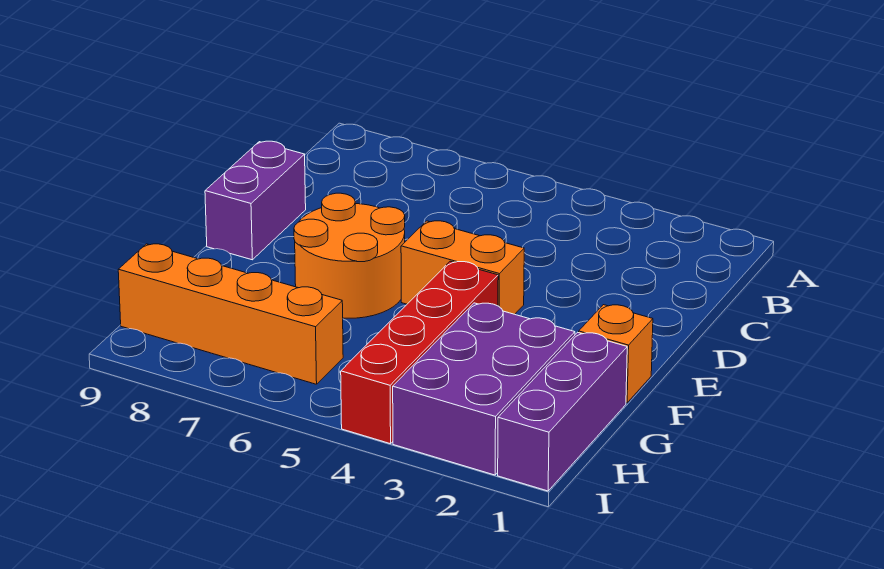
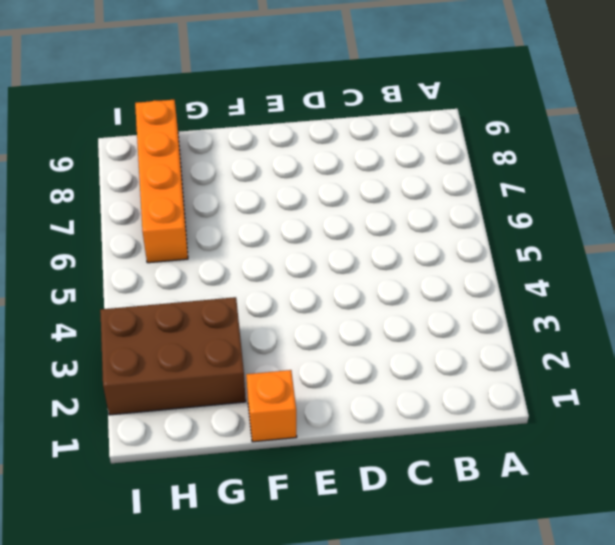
brown brick G2:I3 level 1 -> purple brick G2:I3 level 1
none -> purple brick D9:E9 level 1
none -> orange brick E4:E5 level 1

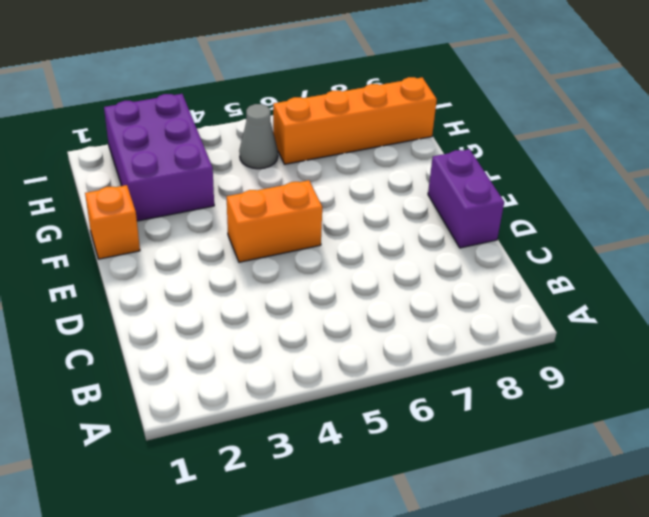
grey cone H5 level 1 -> none
none -> orange round brick E6:F7 level 1
none -> red brick F4:I4 level 1

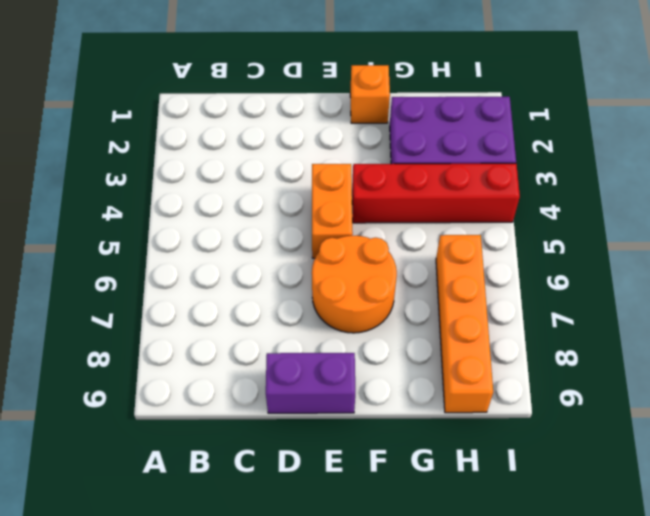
none -> purple brick G1:I1 level 1

